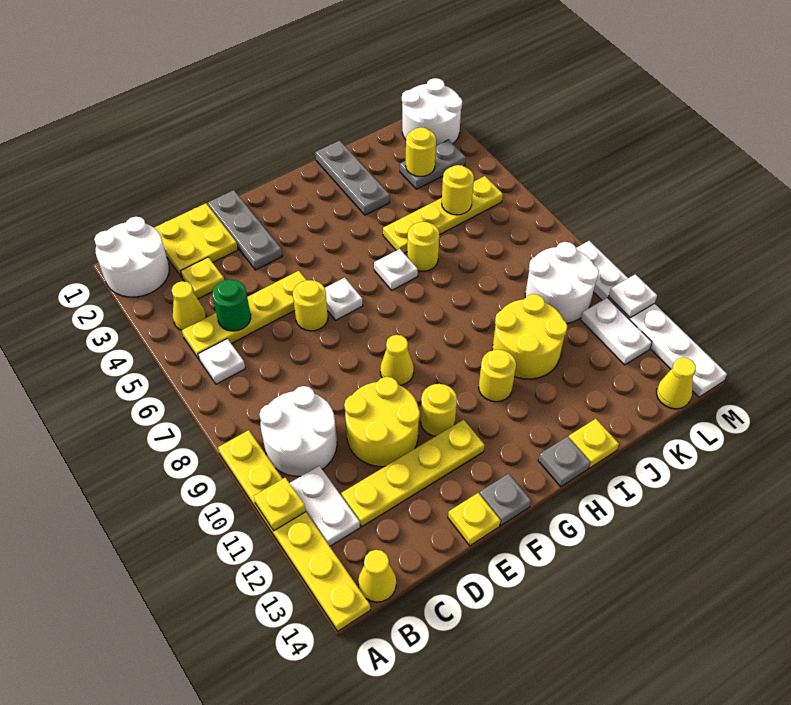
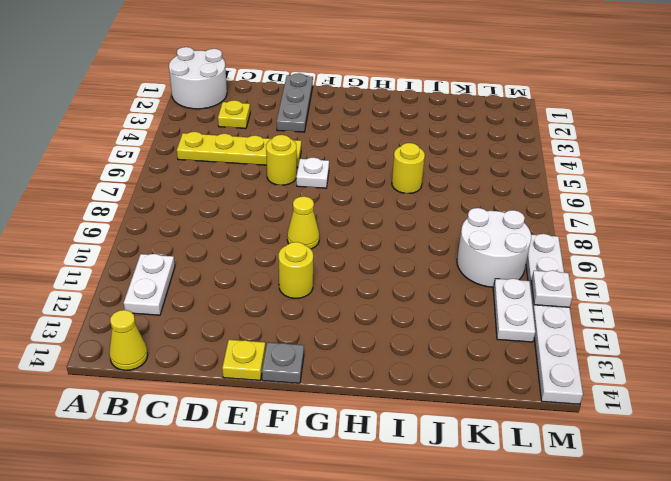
none -> yellow plate A9:A14 level 1
none -> yellow cone B4 level 1
none -> white plate B6 level 1
none -> white round brick B9:C10 level 1

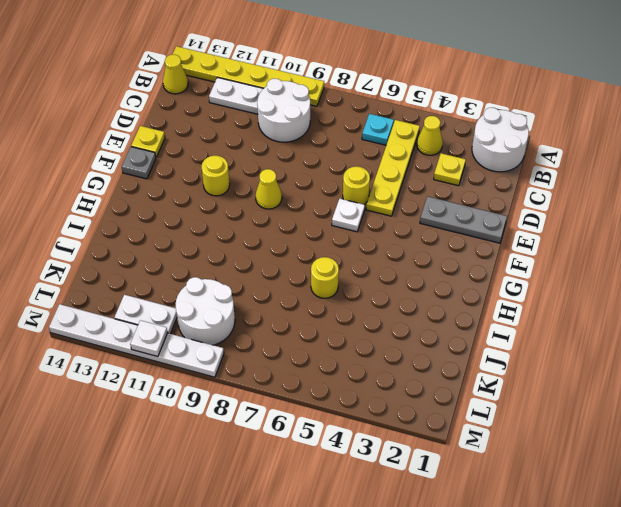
cyan plate B6 level 1 -> white plate B6 level 1
none -> yellow plate C1:D2 level 1
none -> yellow plate C12:F12 level 1
none -> yellow round brick D10:E11 level 1
none -> white plate H6 level 1

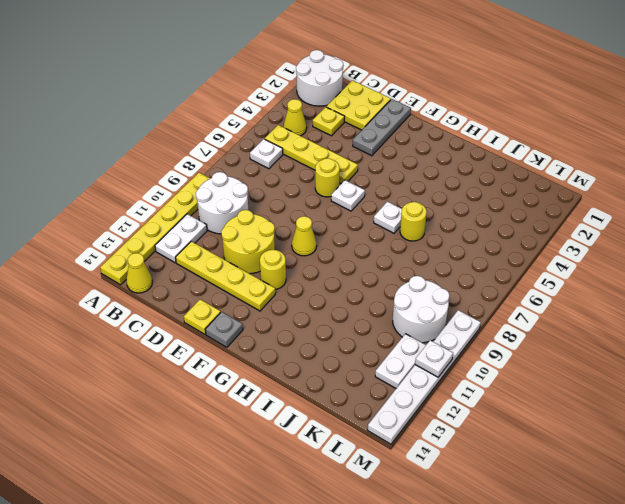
none -> yellow round brick H11 level 1
none -> grey plate H14 level 1
none -> grey plate I1:I3 level 1
none -> yellow plate I5:L5 level 1

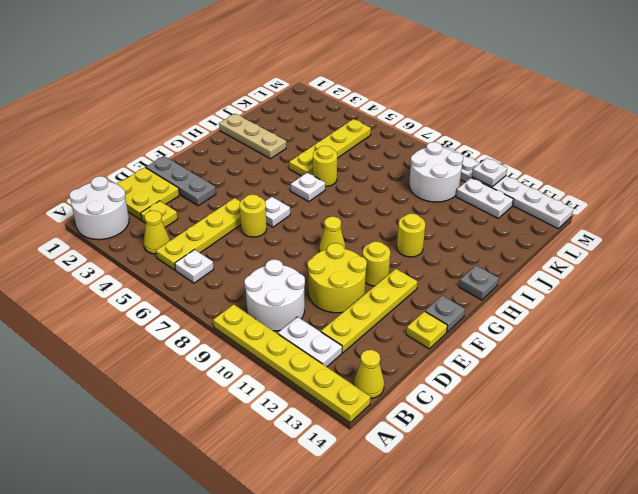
tan plate I1:I3 level 1 -> grey plate I1:I3 level 1
none -> yellow round brick I10:J11 level 1
none -> yellow plate I14 level 1
none -> grey plate K3:L3 level 1
none -> white round brick L1:M2 level 1

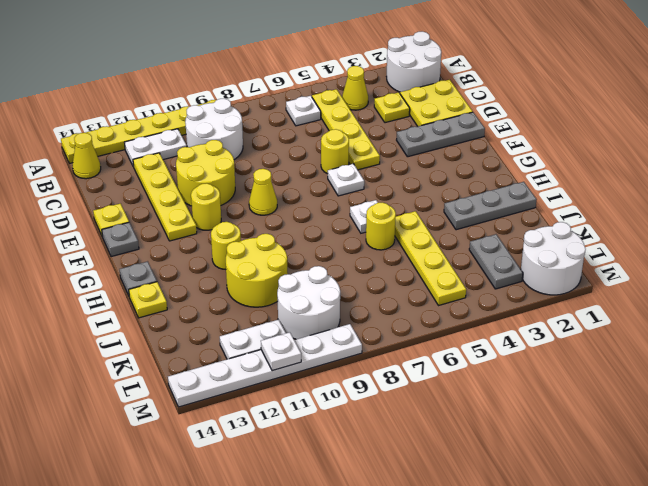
none -> yellow cone L14 level 1
none -> yellow plate A11 level 2
none -> green round brick C5 level 2
none -> yellow round brick K3 level 2

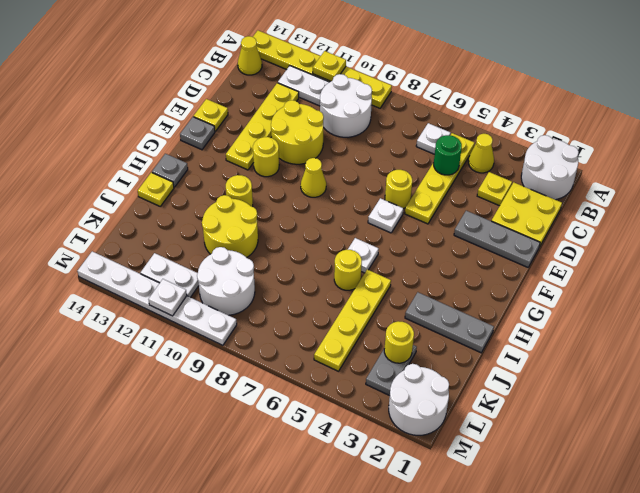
none -> yellow cone L14 level 1
none -> yellow round brick K5 level 2

